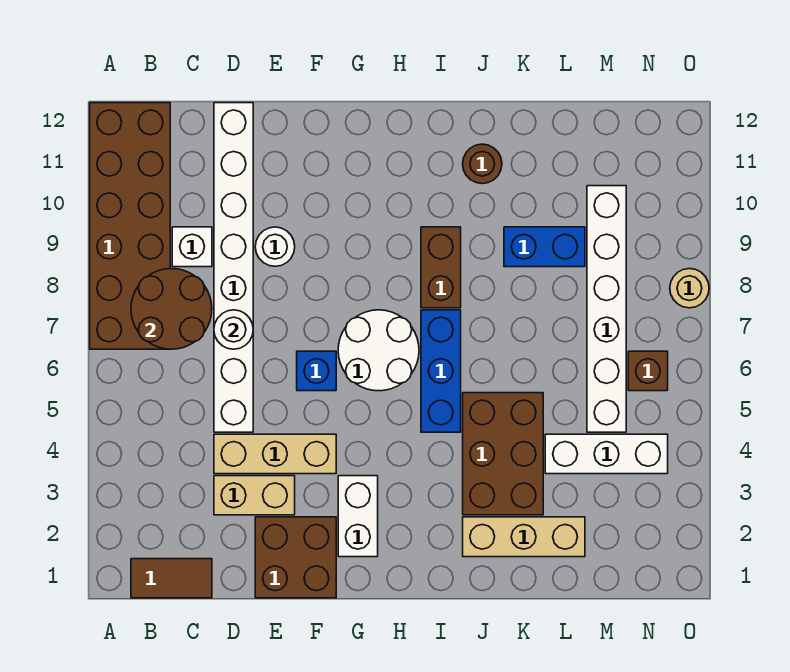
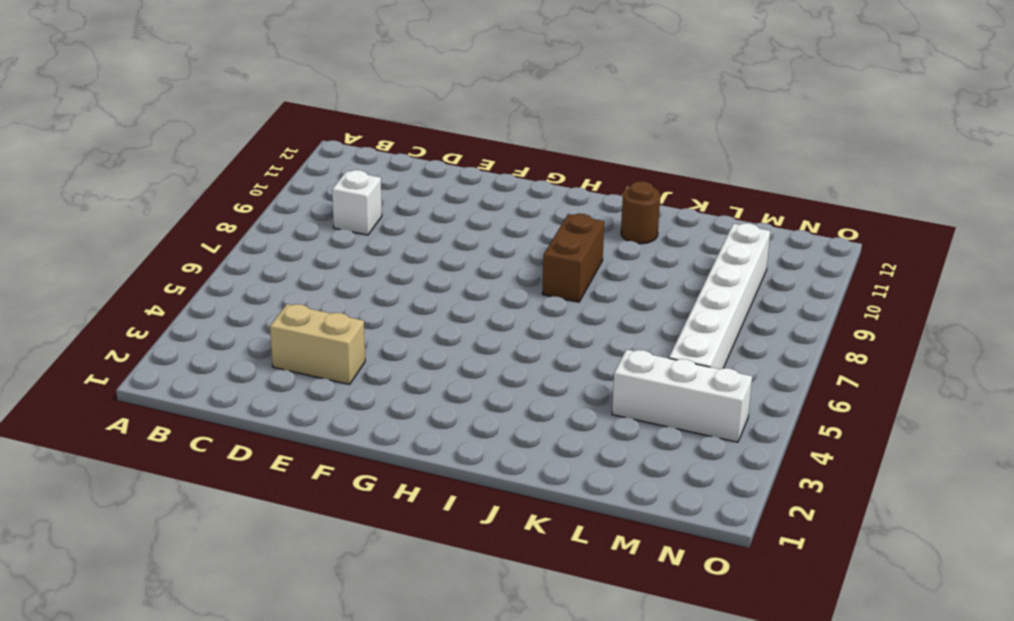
none -> brown brick A7:B12 level 1
none -> brown tile B1:C1 level 1
none -> tan brick D4:F4 level 1

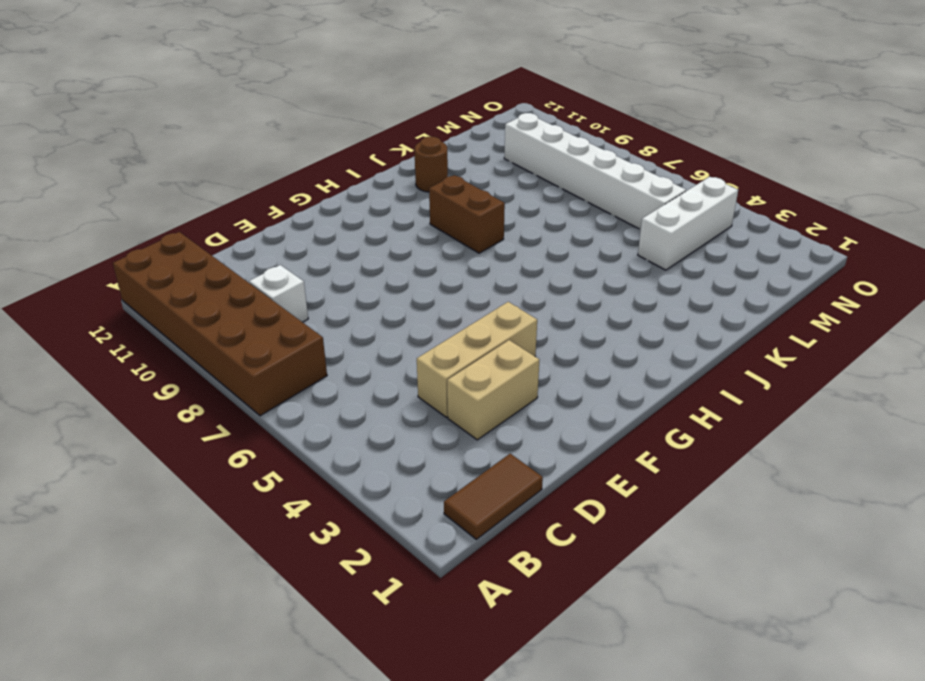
none -> white brick D5:D12 level 1
none -> brown brick E1:F2 level 1
none -> white round brick E9 level 1

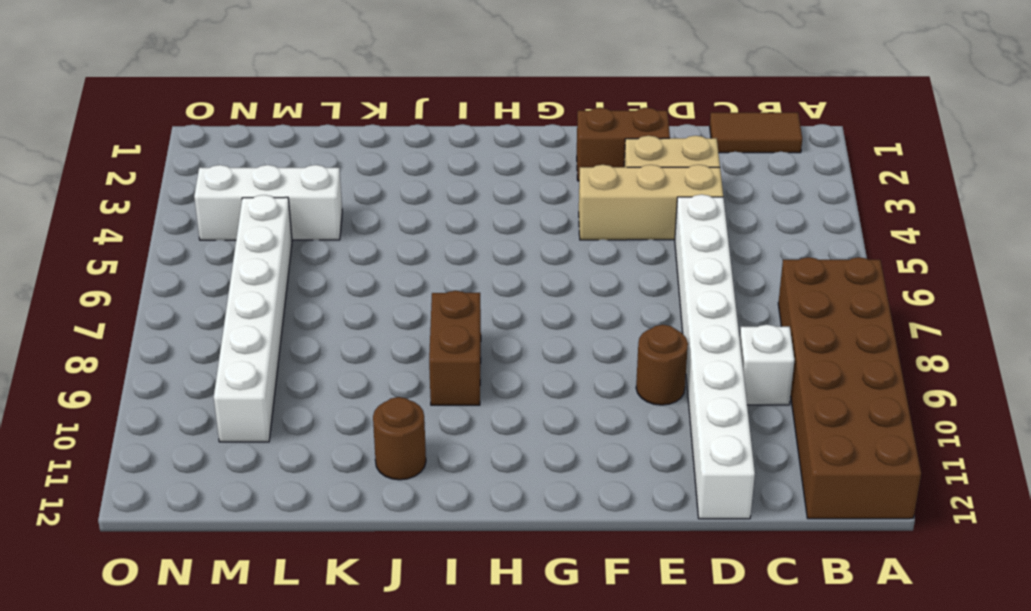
brown brick E2:F2 level 1 -> brown brick E1:F2 level 1
brown round brick E9 level 1 -> white round brick E9 level 1
none -> blue brick F6 level 1
none -> white brick G2:G3 level 1
none -> white round brick G6:H7 level 1

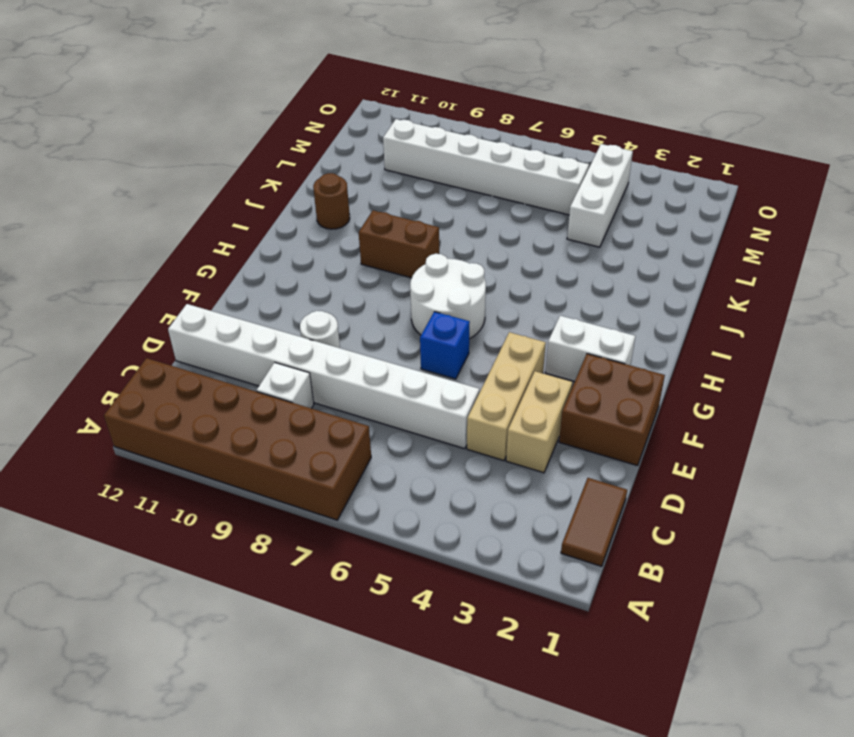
none -> blue brick I5:I7 level 1
none -> tan brick J2:L2 level 1
none -> brown brick J3:K5 level 1

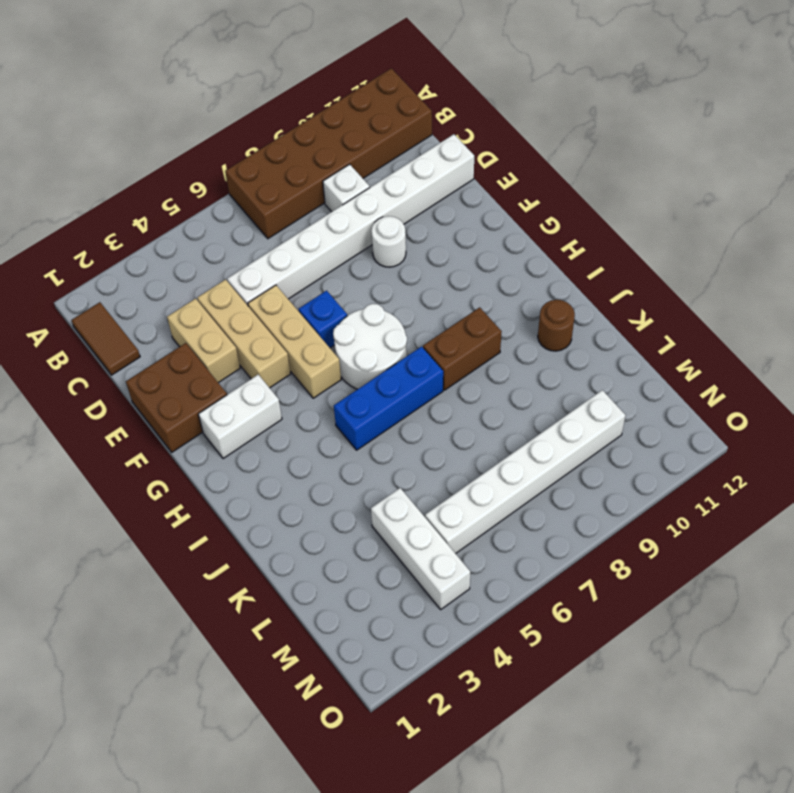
tan brick E5:G5 level 1 -> tan brick J2:L2 level 1
none -> brown brick J3:K5 level 1
none -> blue brick K9:L9 level 1
none -> brown brick N6 level 1

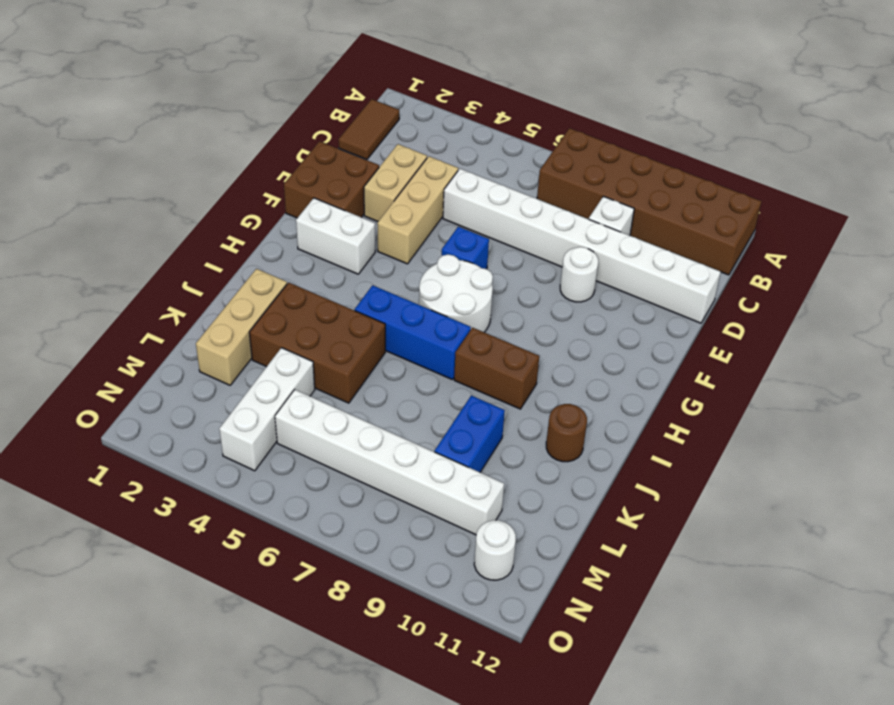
white round brick N11 level 1 -> white round brick D7 level 2
none -> brown brick N6 level 1
none -> tan round brick O8 level 1
none -> brown round brick B7:C8 level 2

